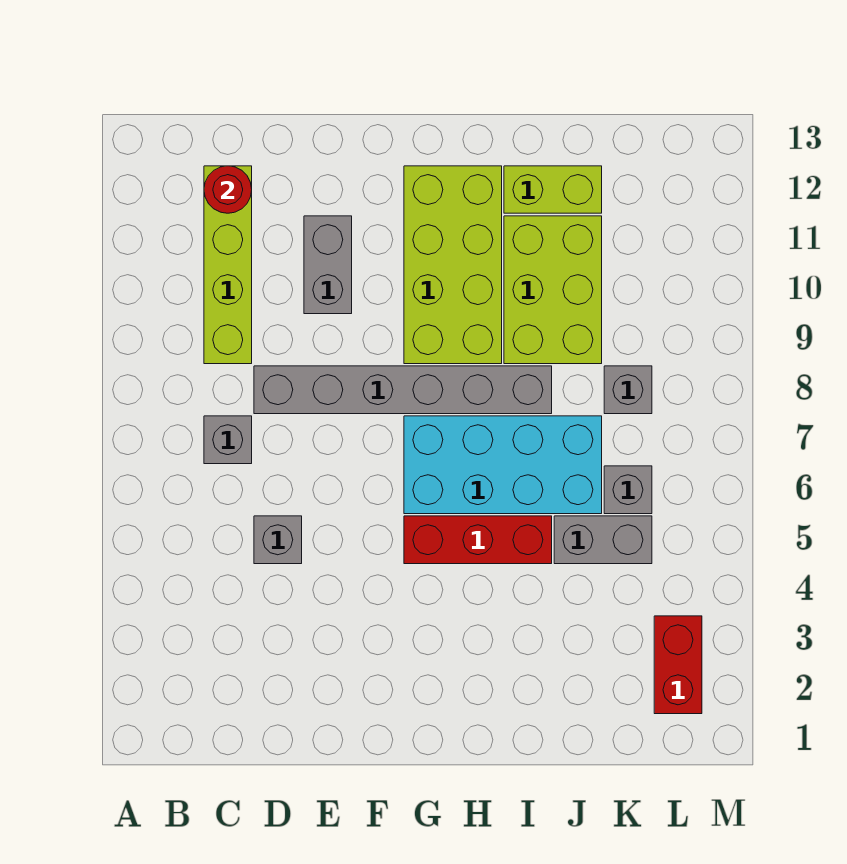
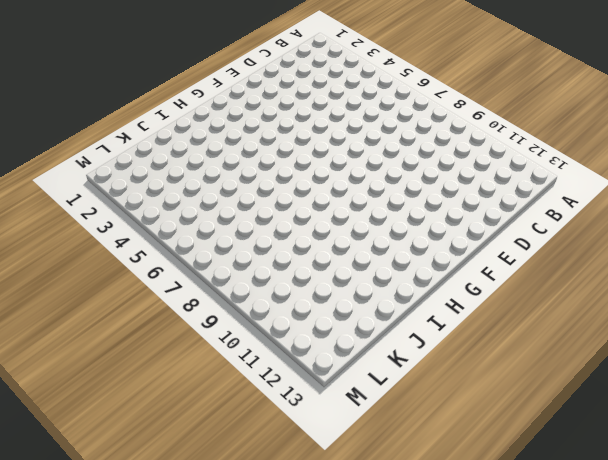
none -> grey brick C7 level 1
none -> lime brick C9:C12 level 1
none -> grey brick D5 level 1

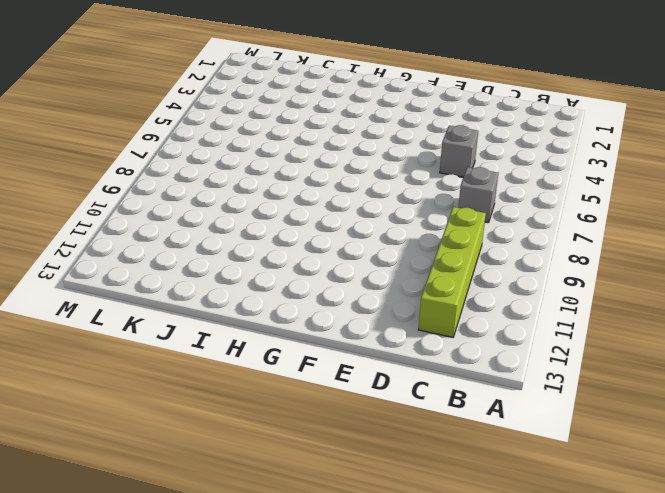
none -> grey brick D8:I8 level 1
none -> grey brick E10:E11 level 1
none -> red brick G5:I5 level 1

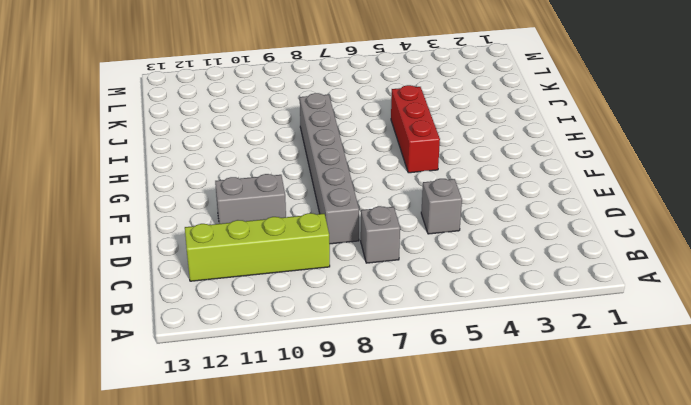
none -> cyan brick G6:J7 level 1
none -> lime brick G9:H12 level 1
none -> lime brick I9:J11 level 1

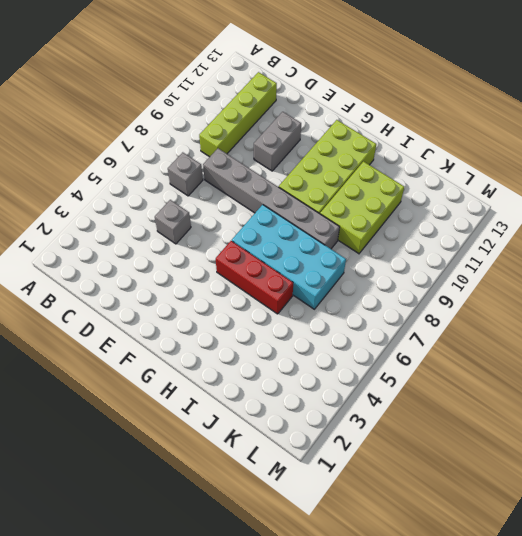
none -> lime brick I12:J12 level 1
none -> grey brick J5:K5 level 1
none -> grey brick K6 level 1

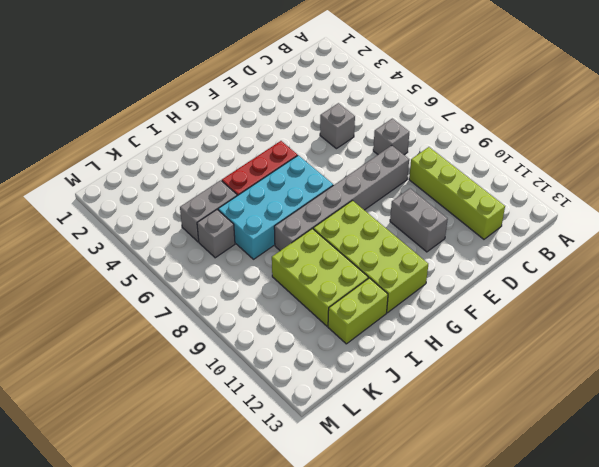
none -> grey brick K8 level 1
none -> red brick L2:L3 level 1
none -> red round brick C12 level 2

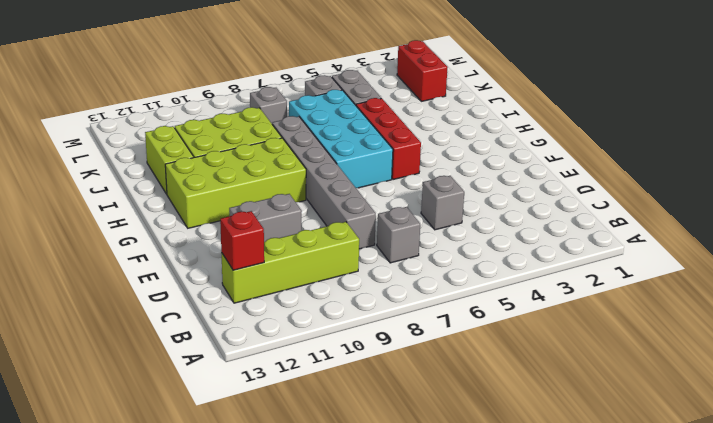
red brick C12 level 2 -> red round brick C12 level 2
red brick K2:L2 level 1 -> red brick L2:L3 level 1

